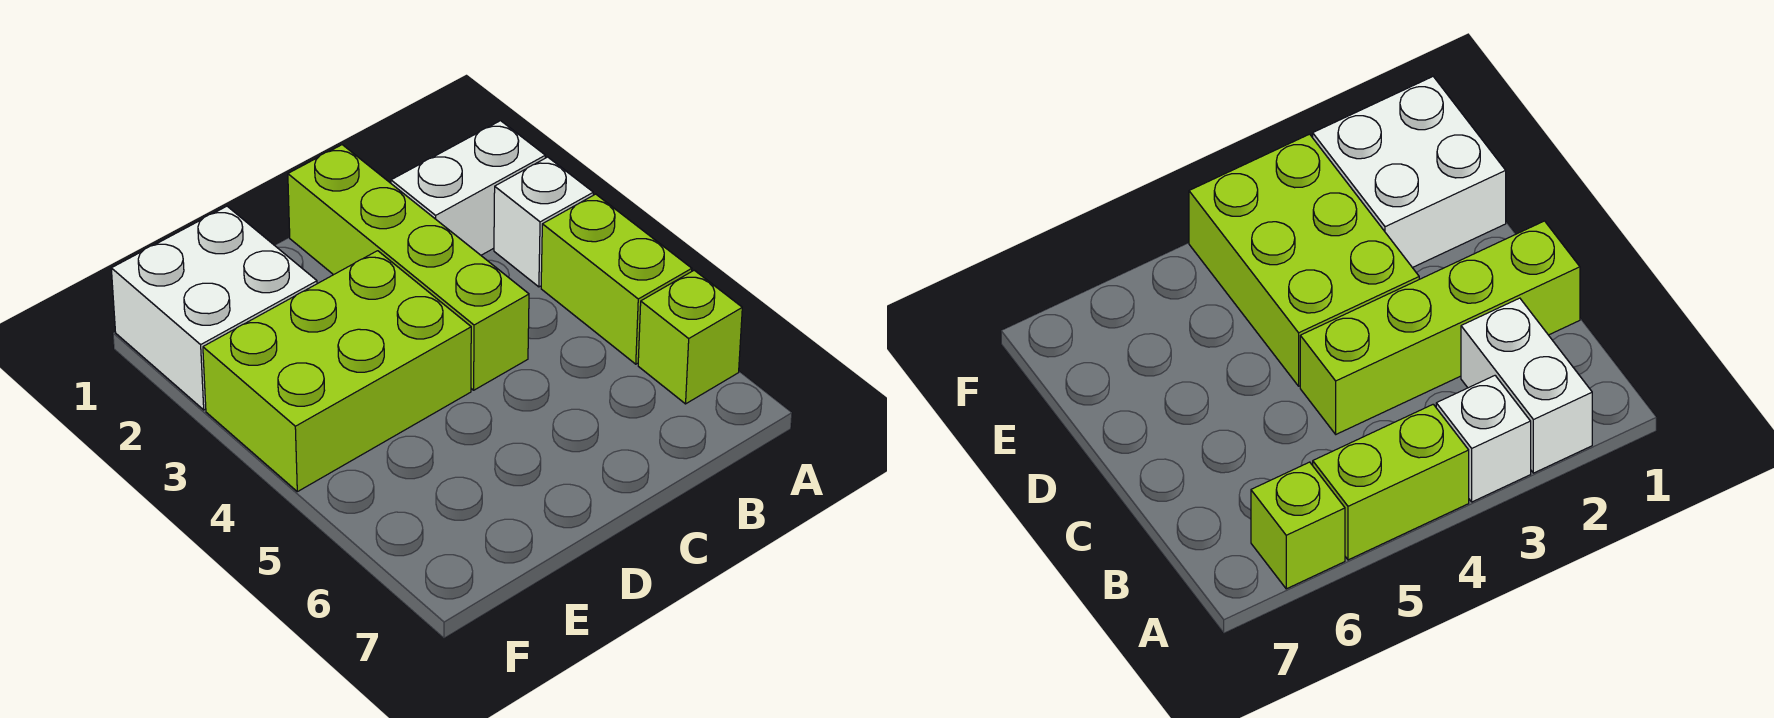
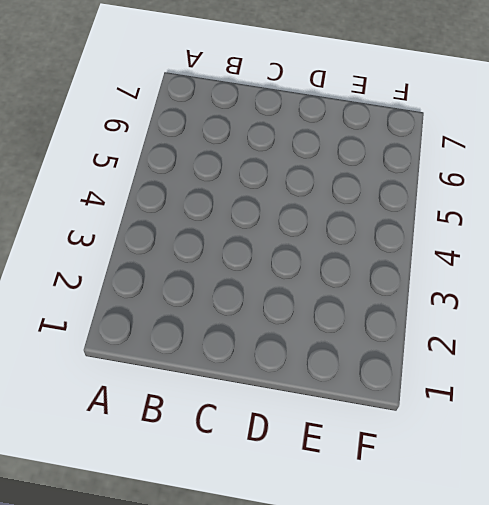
none -> white brick A2:B2 level 1
none -> white brick A3 level 1

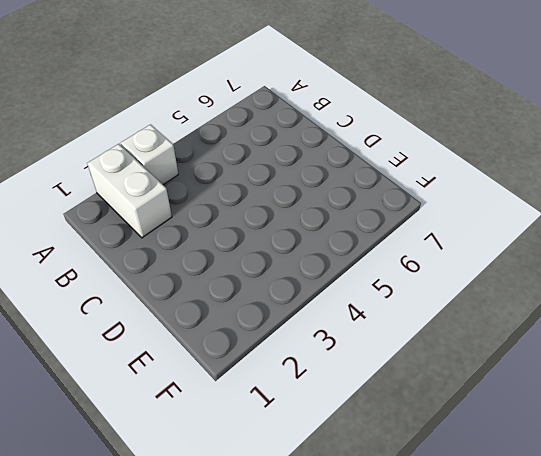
none -> lime brick A4:A5 level 1
none -> lime brick A6 level 1

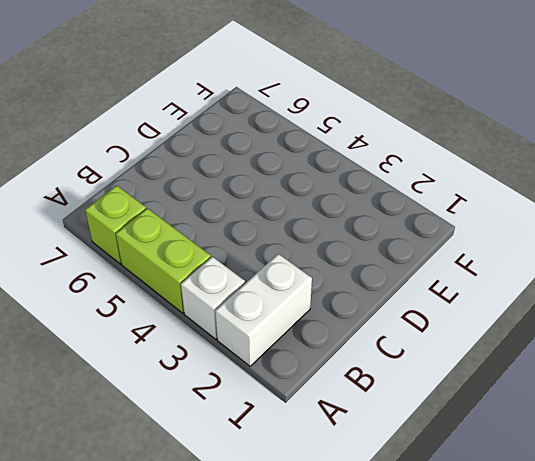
none -> lime brick C1:C4 level 1
none -> lime brick D3:F4 level 1

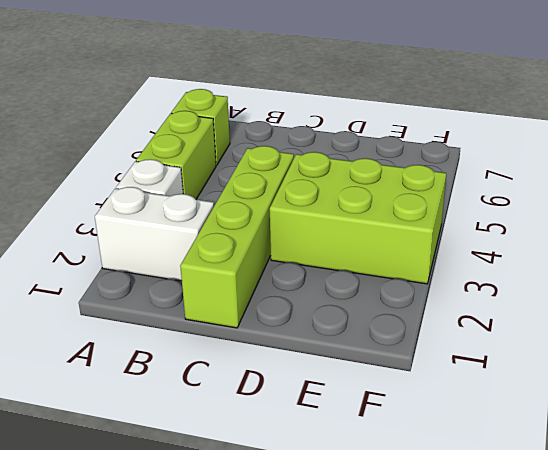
none -> white brick E1:F2 level 1

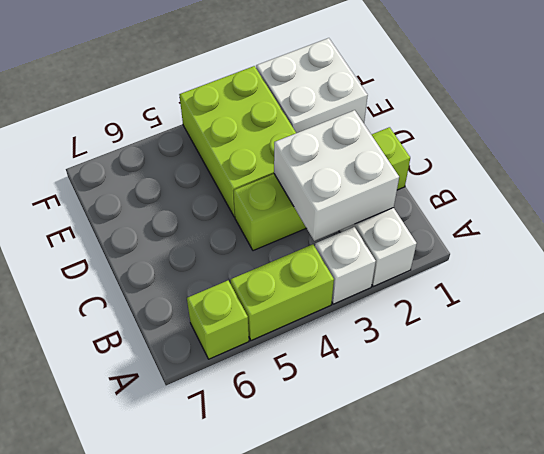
white brick B2:C3 level 2 -> none

